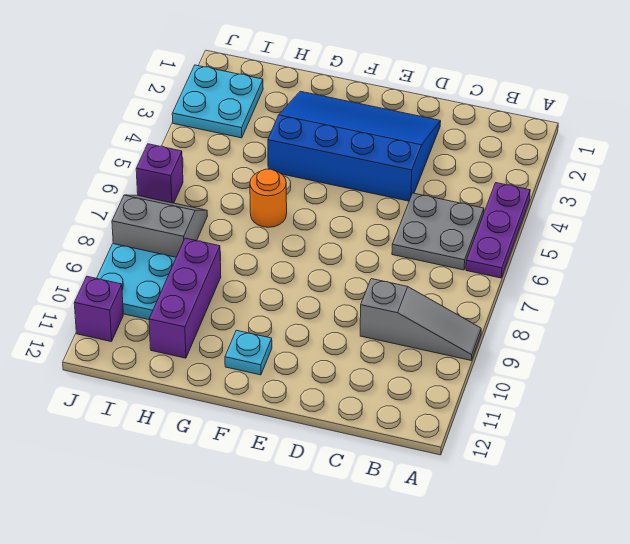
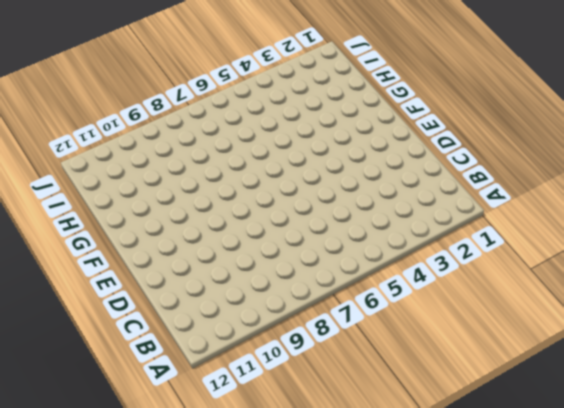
none -> purple plate A4:A6 level 1
none -> grey slope A9:C9 level 1 top C
none -> grey plate B5:C6 level 1

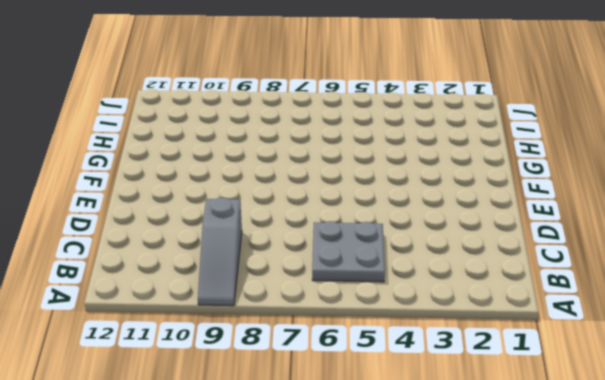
none -> purple plate A4:A6 level 1
none -> blue slope D2:G4 level 1 top 4
none -> cyan plate F11 level 1

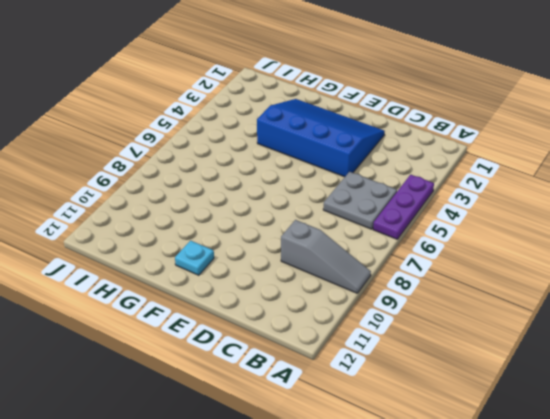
none -> orange round brick G6 level 1
none -> purple brick H9:H11 level 1
none -> cyan plate I2:J3 level 1

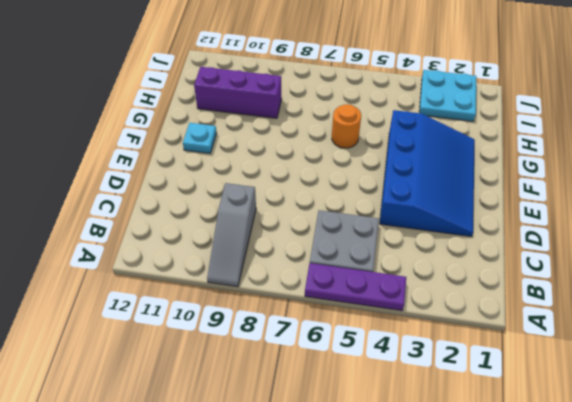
none -> grey slope I7:J8 level 1 top 8
none -> cyan plate I9:J10 level 1
none -> purple brick J6 level 1

